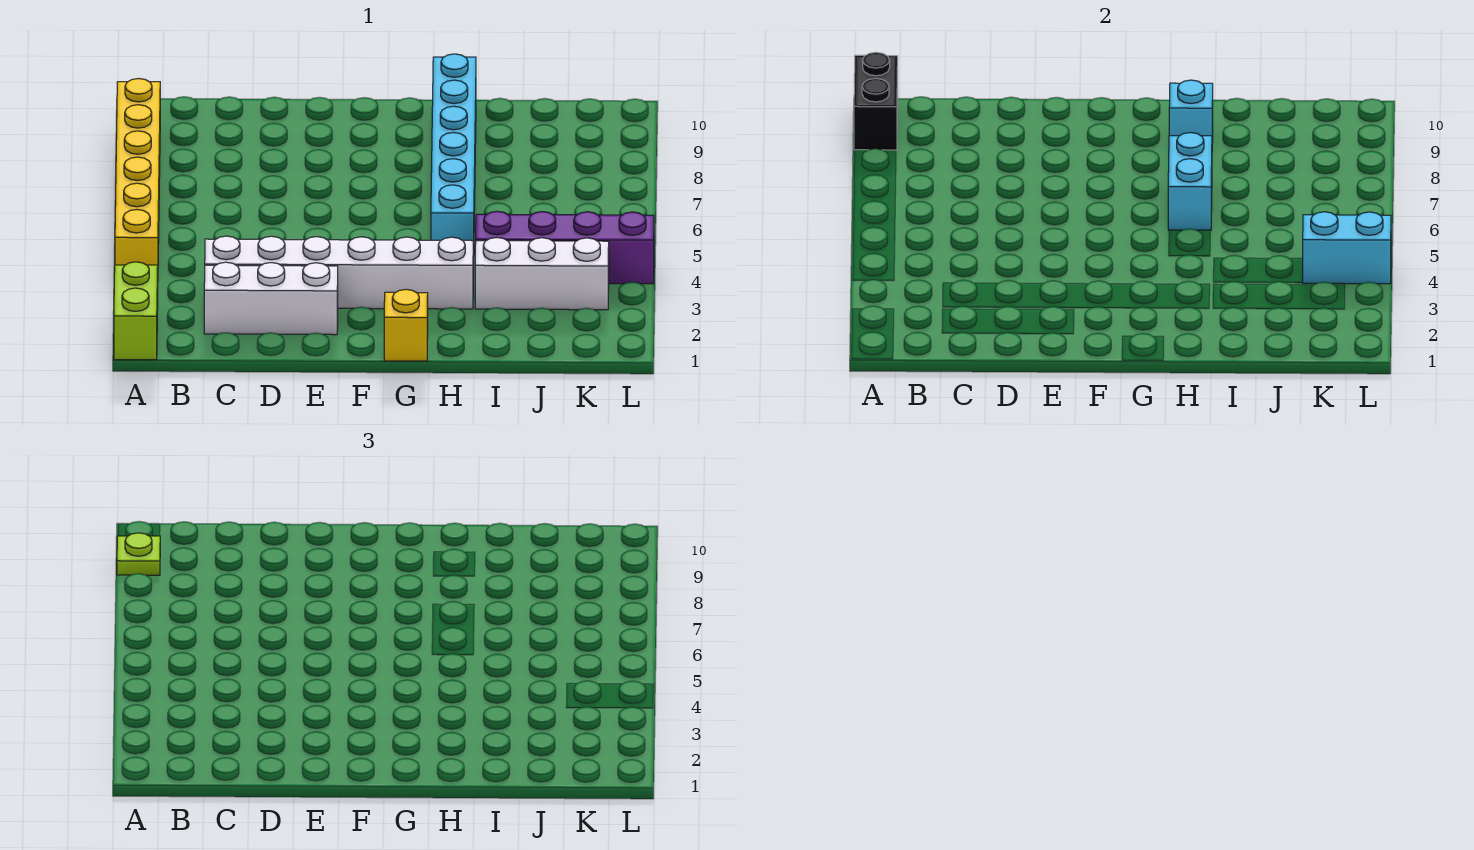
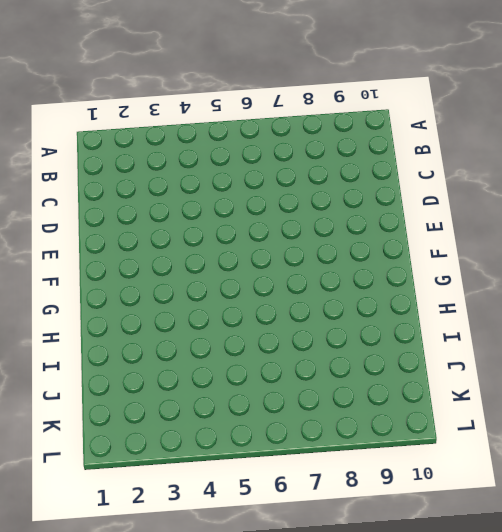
none -> lime brick A1:A2 level 1
none -> yellow brick A4:A9 level 1
none -> white brick C2:E2 level 1

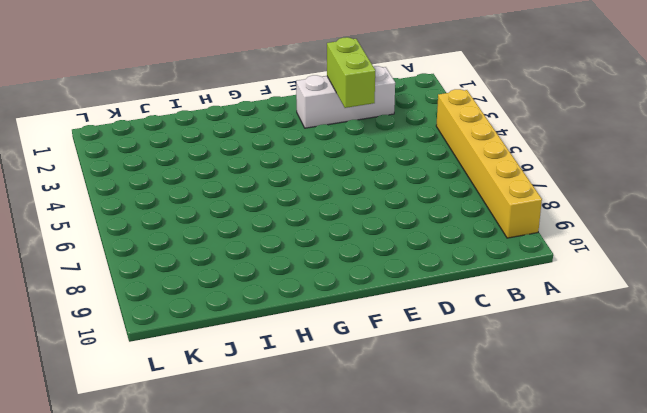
lime brick D2:D3 level 2 -> lime brick A1:A2 level 1
none -> white brick C3:H3 level 1
none -> yellow brick G1 level 1
none -> cyan brick H5:H10 level 1

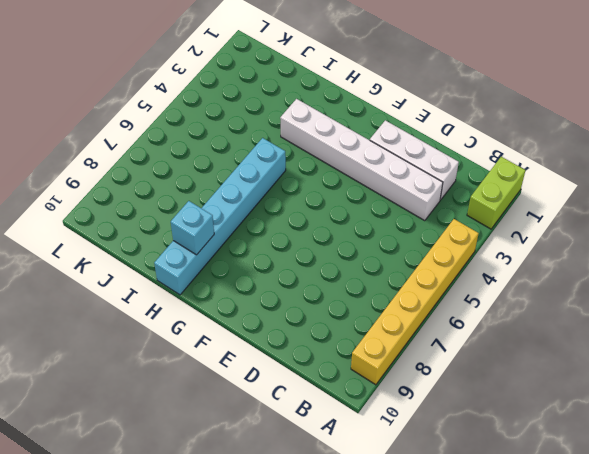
none -> yellow brick G1 level 1
none -> white brick I3:K3 level 1
none -> purple brick I4:L4 level 1

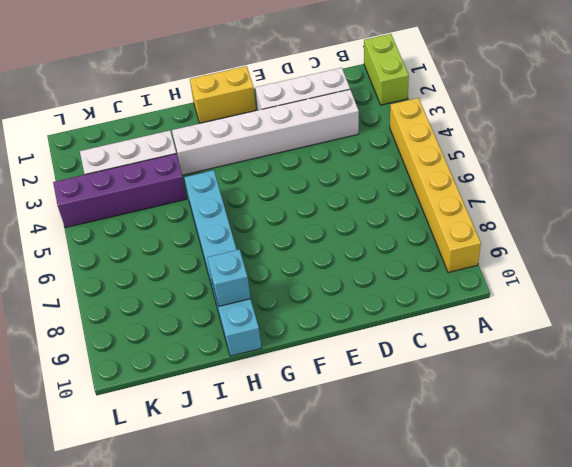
yellow brick F1:G1 level 1 -> yellow brick G1 level 1
none -> black brick A9:A10 level 2
none -> cyan brick H6:H7 level 2
none -> cyan brick K4:L4 level 2

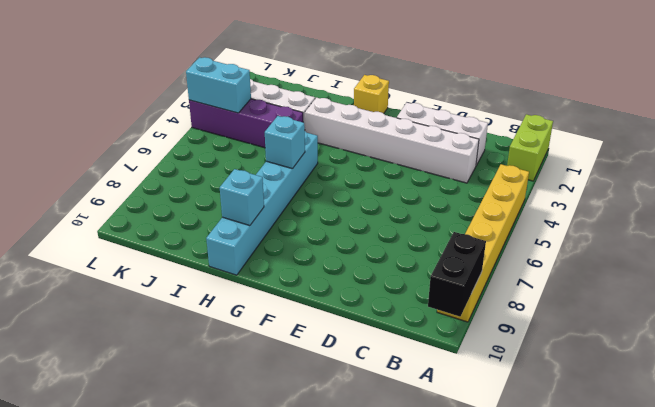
cyan brick H6 level 2 -> cyan brick H6:H7 level 2
none -> lime plate A9 level 3

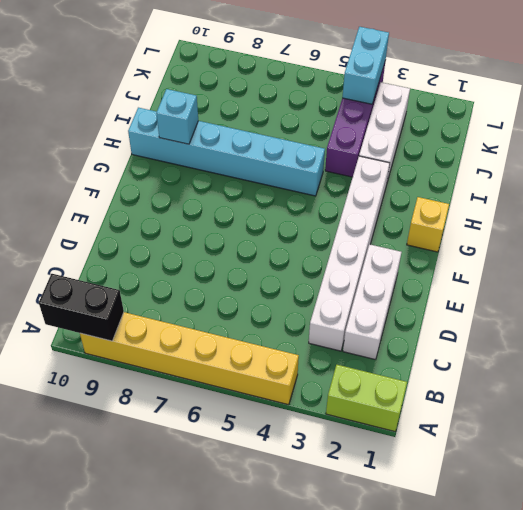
none -> cyan brick H6:H7 level 2
none -> lime plate A9 level 3

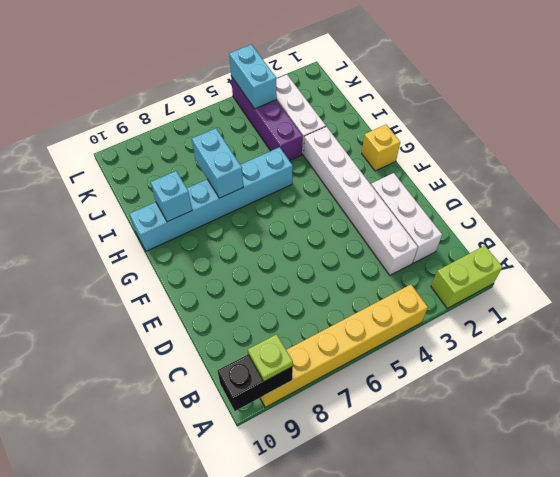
cyan brick H7:I7 level 2 -> cyan brick H6:H7 level 2

